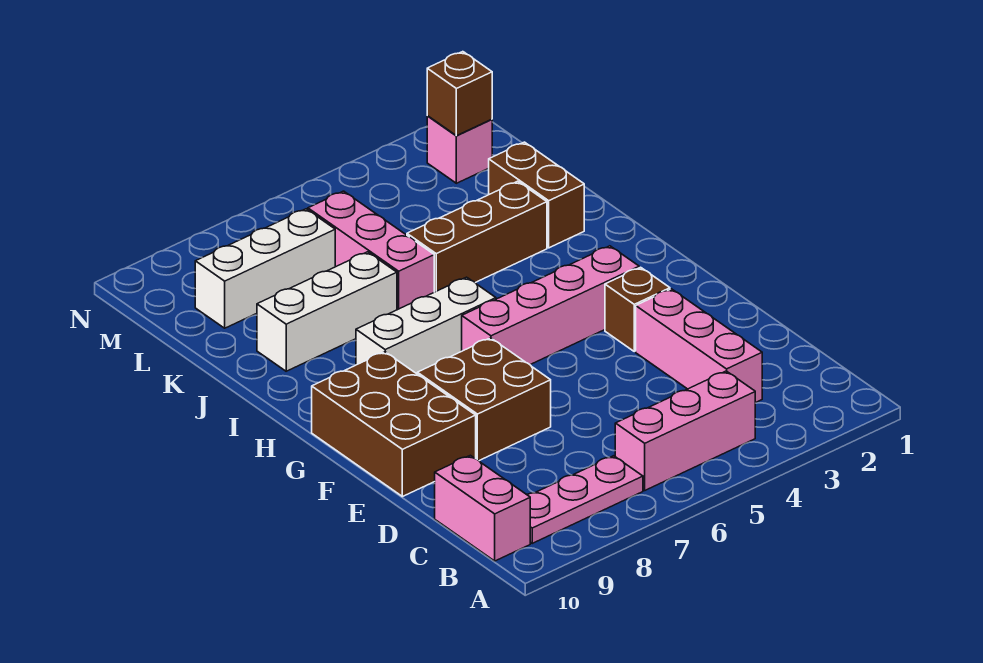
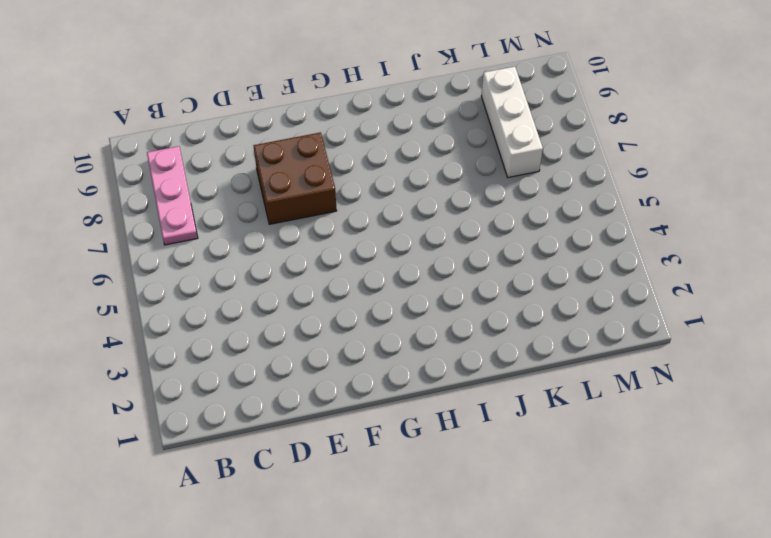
none -> pink brick B4:B6 level 1
none -> pink brick B10:C10 level 1
none -> pink brick C3:E3 level 1

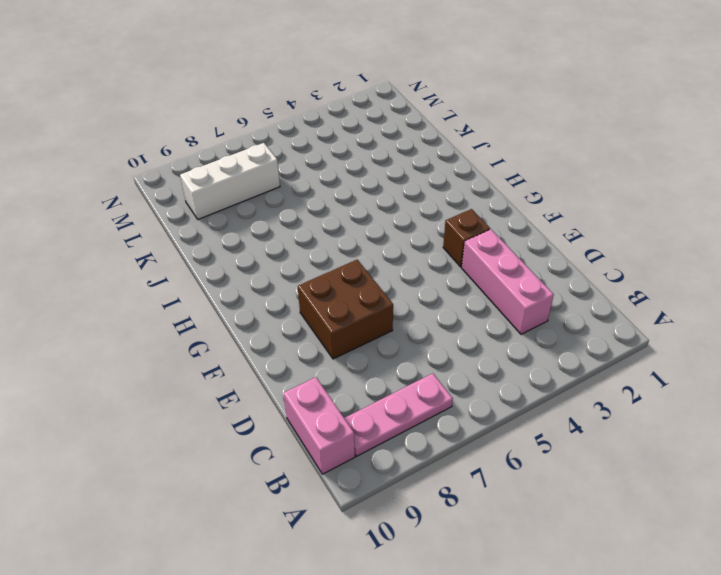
none -> pink brick B4:B6 level 1
none -> brown brick E9:G10 level 1
none -> pink brick G3:G6 level 1

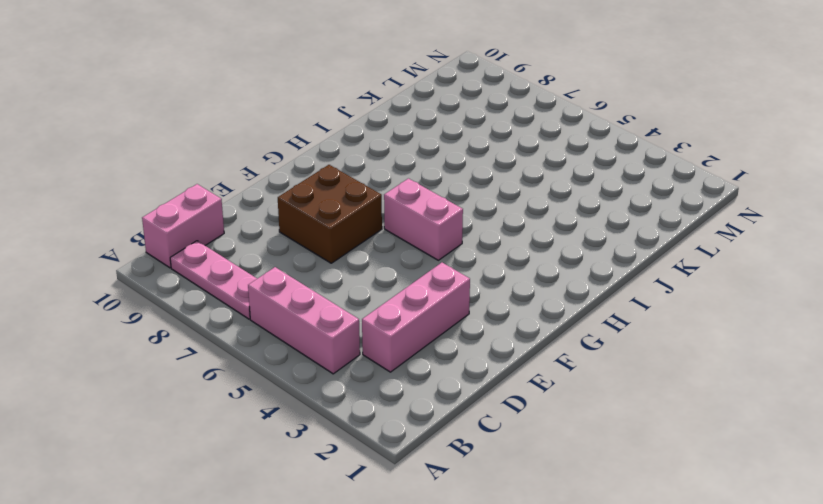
pink brick G5:G6 level 1 -> pink brick G3:G6 level 1
none -> brown brick E9:G10 level 1
none -> brown brick F3 level 1
none -> white brick H6:H8 level 1

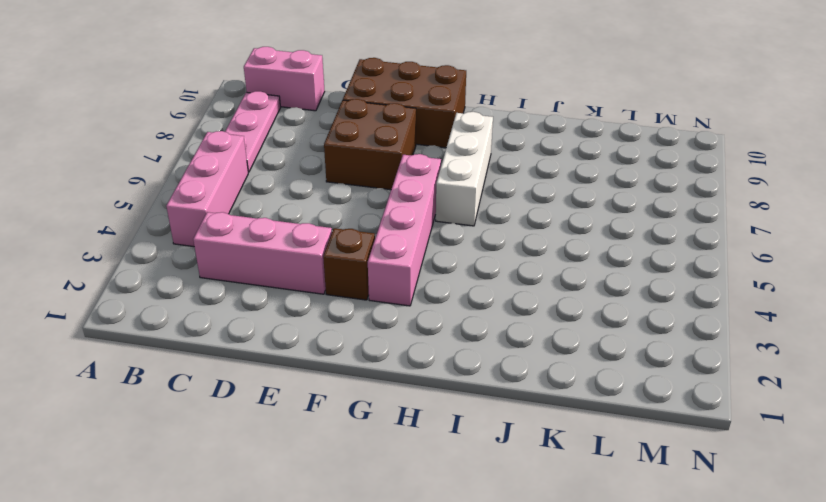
none -> brown brick J2:K2 level 1
none -> brown brick J3:J5 level 1
none -> pink brick J6:L6 level 1

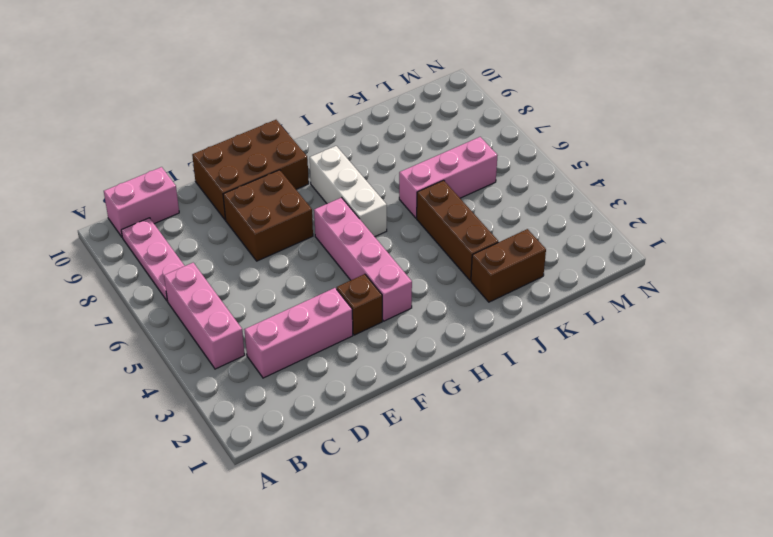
none -> white brick J7:J9 level 1
none -> white brick L7:L9 level 1
none -> pink brick M2 level 1

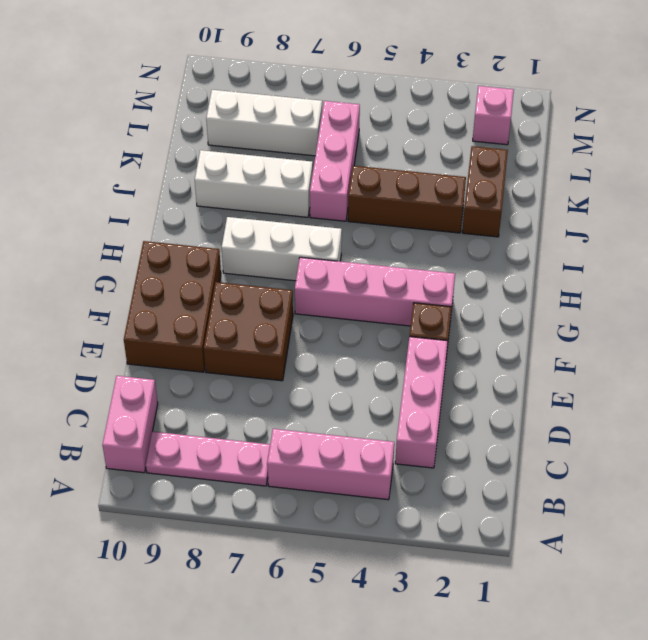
none -> brown brick M2 level 2

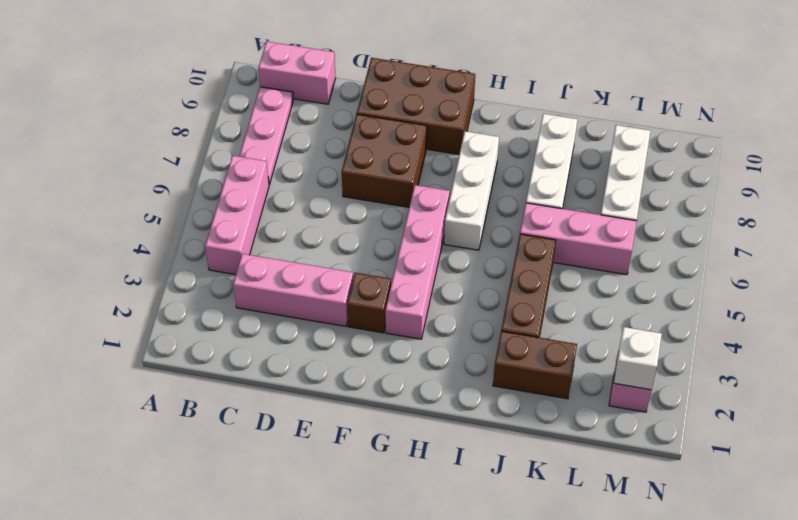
white brick M2 level 2 -> brown brick M2 level 2

